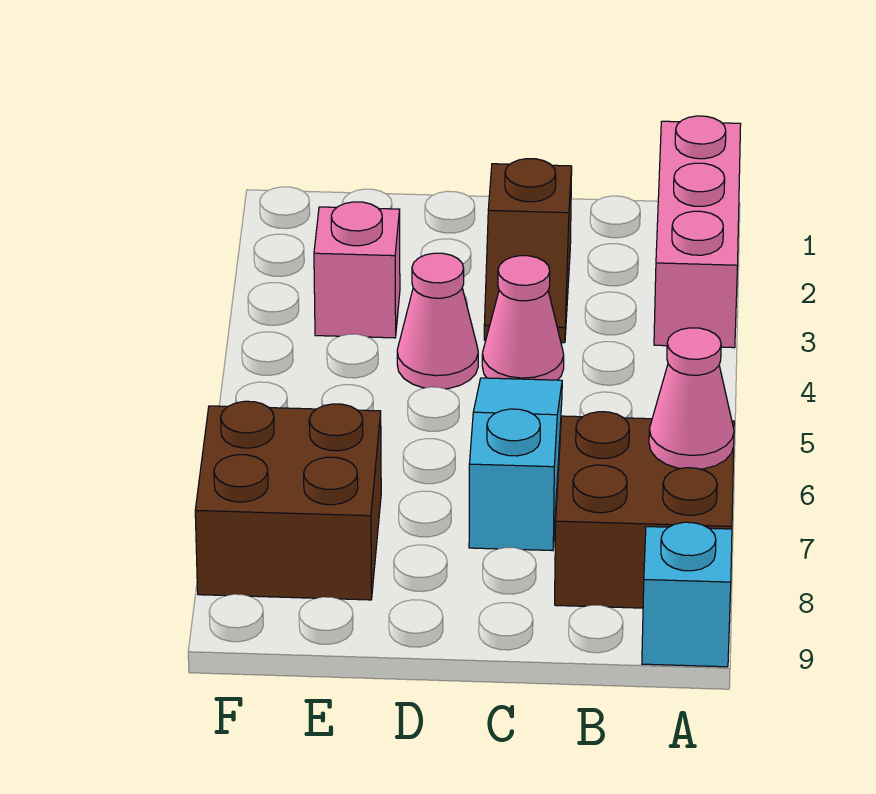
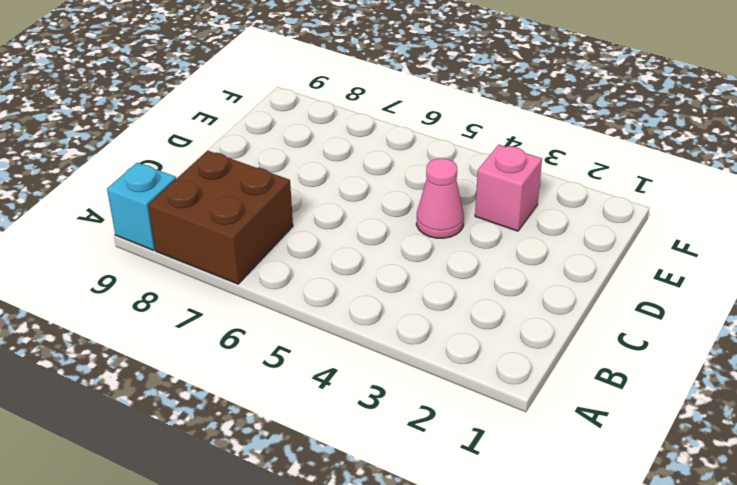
none -> pink brick A1:A3 level 1
none -> brown slope C2:C3 level 1 top 2

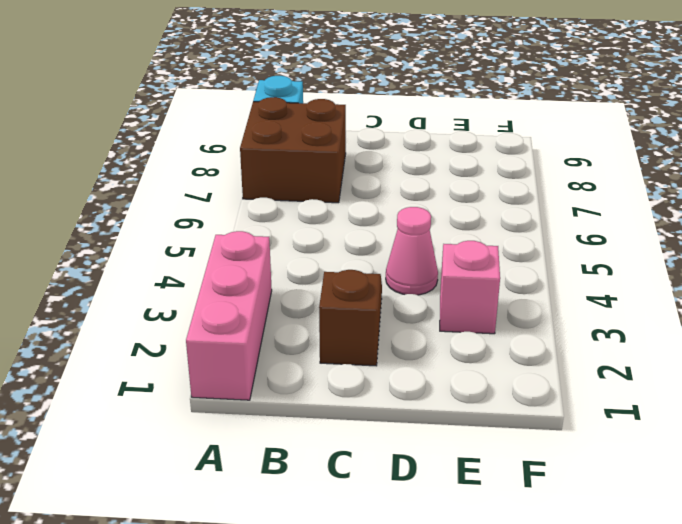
none -> pink cone C4 level 1
none -> cyan slope C5:C7 level 1 top 7

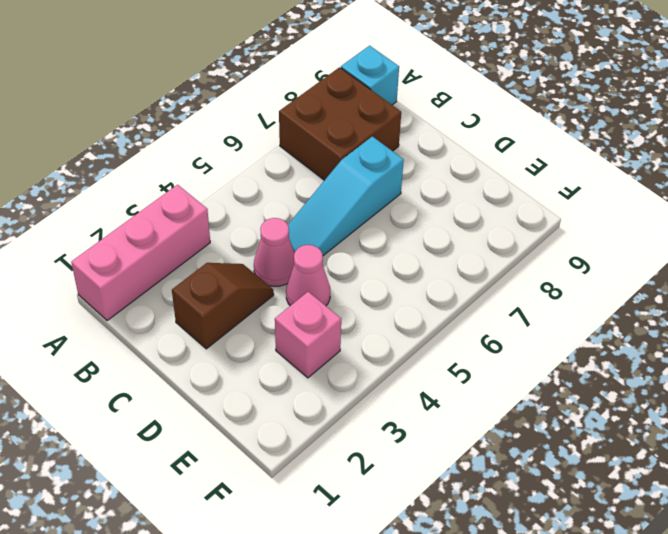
none -> brown brick E7:F8 level 1
none -> pink cone A7 level 2

